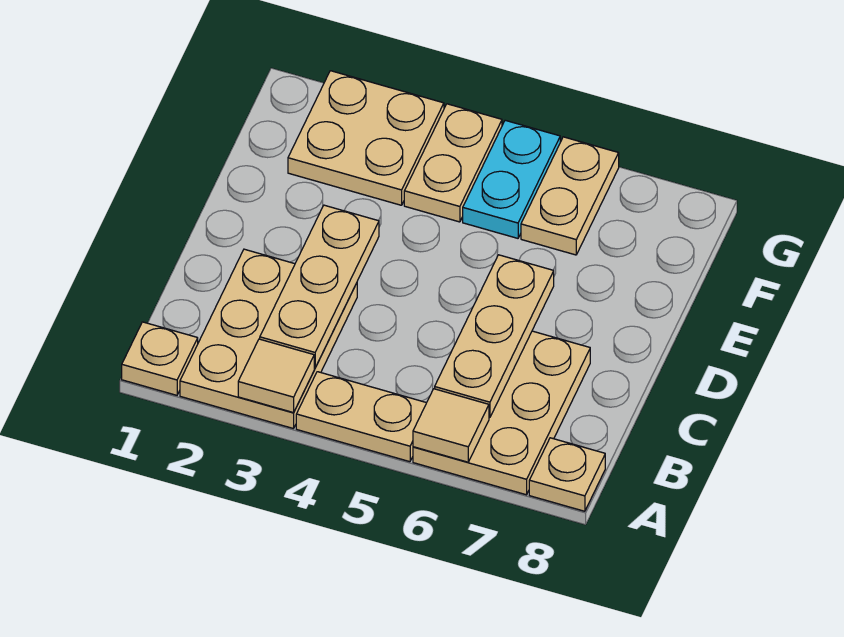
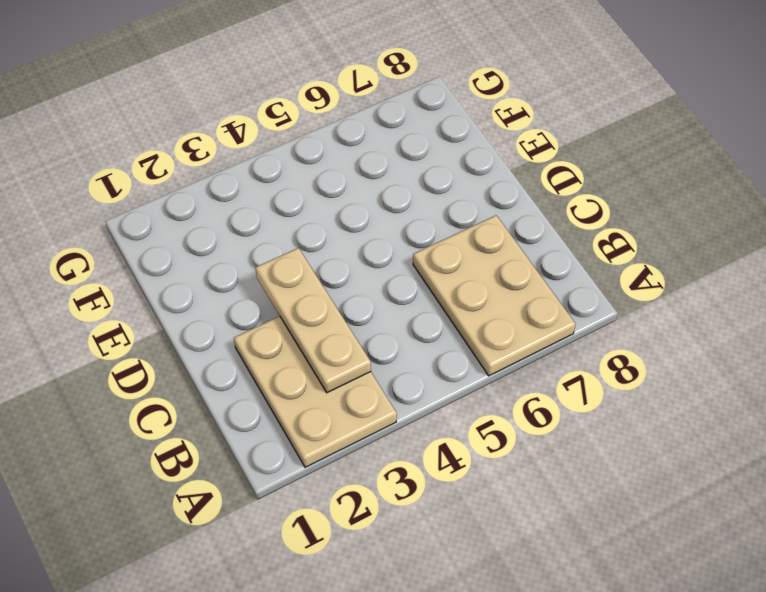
none -> tan plate A1 level 1
none -> tan plate A4:A5 level 1
none -> tan plate A8 level 1

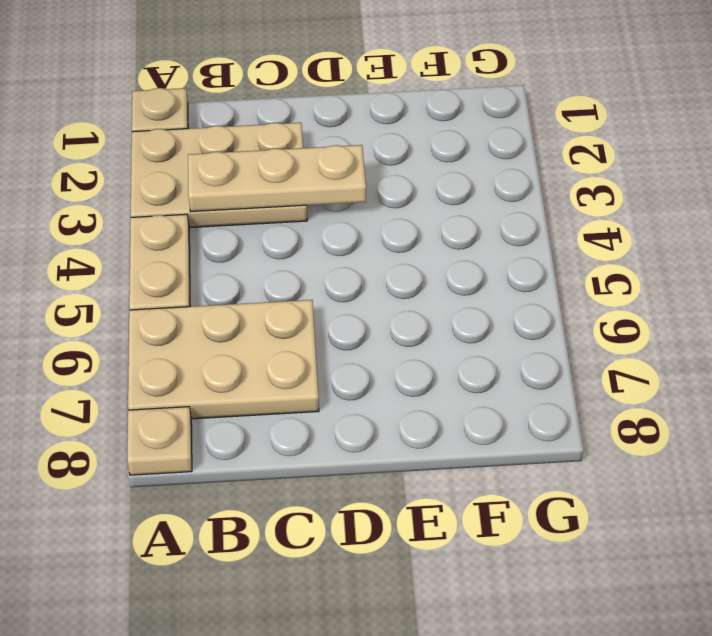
none -> tan plate F2:G3 level 1
none -> tan plate F4:G4 level 1
none -> cyan plate F5:G5 level 1

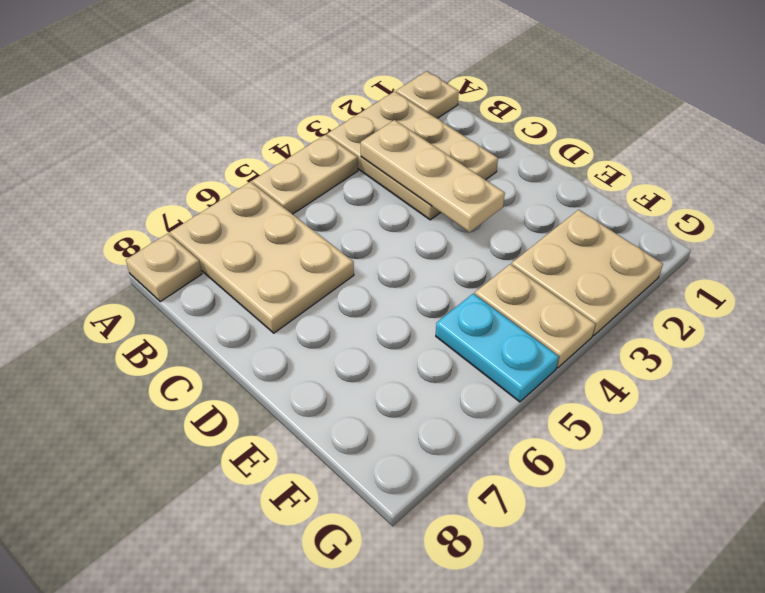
none -> tan plate F6:G6 level 1
none -> tan tile A3 level 2
none -> tan tile A6 level 2

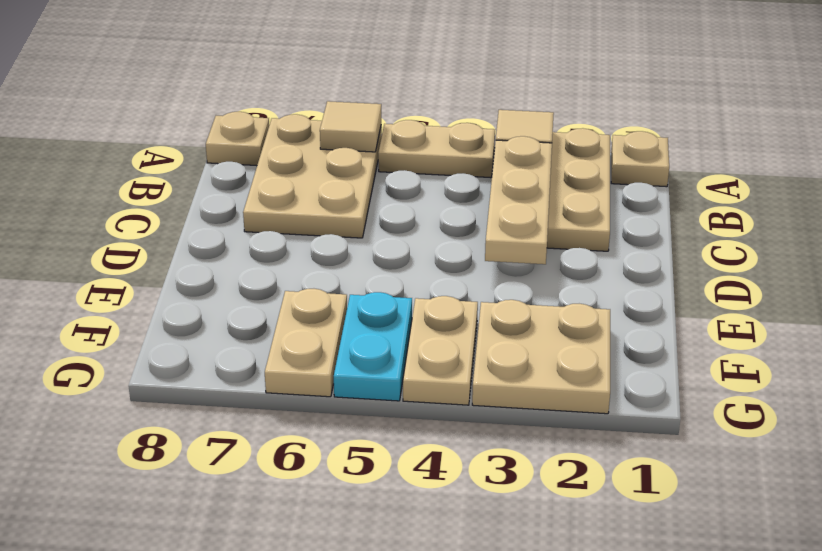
none -> tan plate B6:D6 level 2

